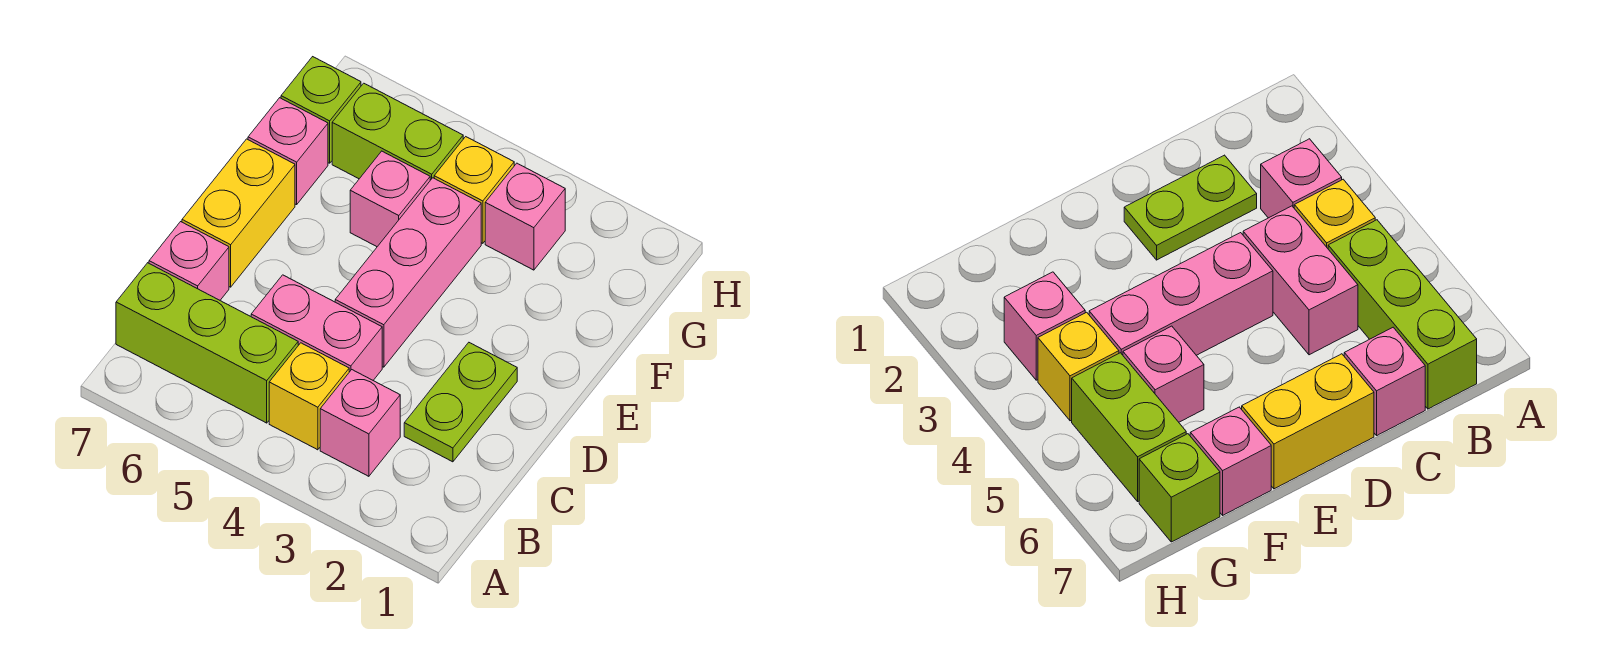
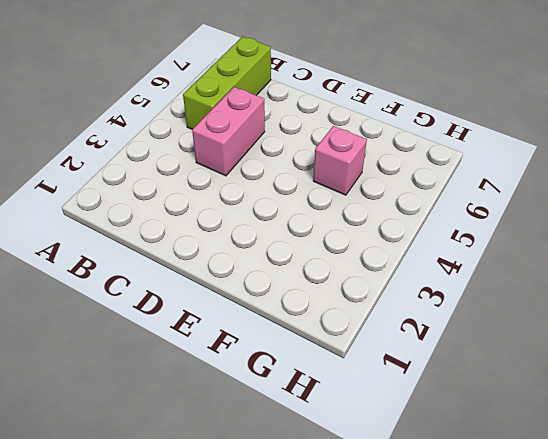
none -> pink brick B3 level 1
none -> yellow brick B4 level 1
none -> lime plate C2:D2 level 1

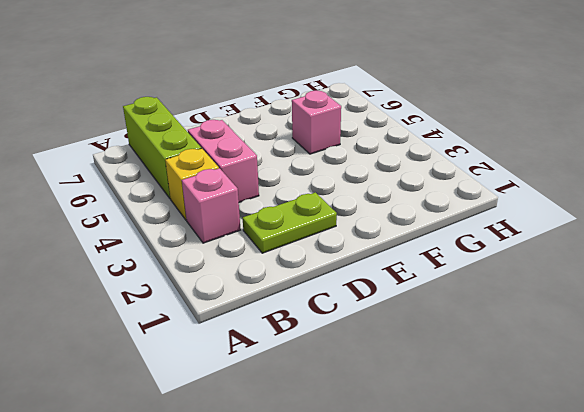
none -> pink brick C7 level 1
none -> pink brick D4:F4 level 1
none -> yellow brick D7:E7 level 1

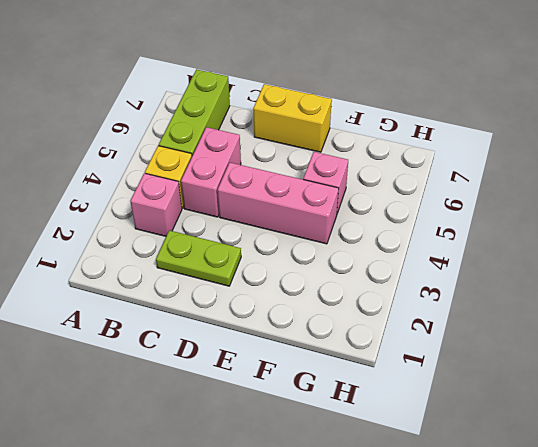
none -> pink brick C7 level 1
none -> pink brick F7 level 1
none -> pink brick G3 level 1

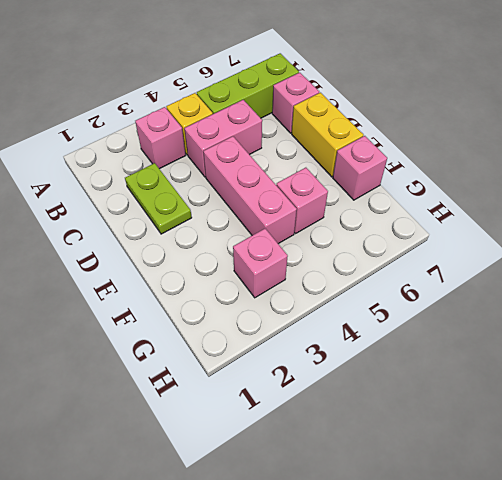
none -> yellow brick G4 level 1
none -> lime brick G5:G6 level 1
none -> lime brick G7 level 1

